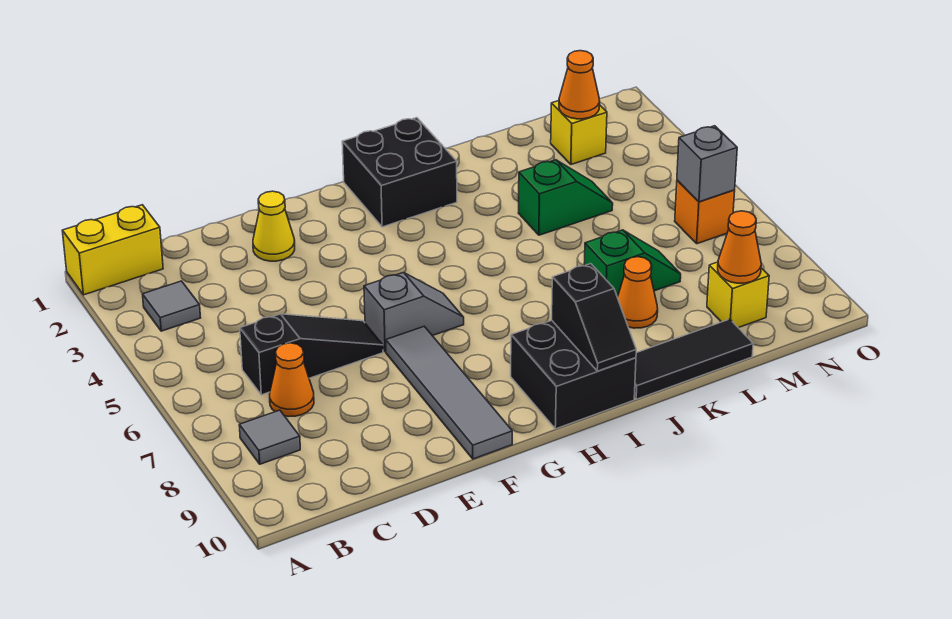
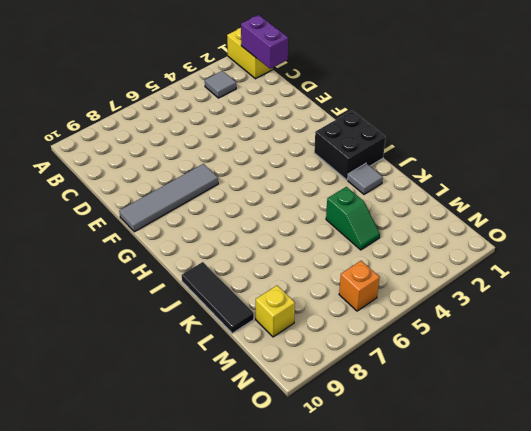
purple brick B1:C1 level 2 -> none
grey tile J2 level 1 -> grey tile B8 level 1
none -> black slope C6:E6 level 1 top C
none -> orange cone C7 level 1
none -> yellow cone E2 level 1

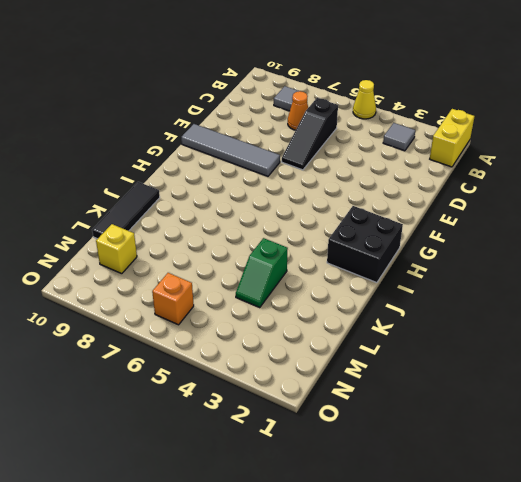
yellow cone A5 level 1 -> yellow cone E2 level 1
none -> grey slope F6:G6 level 1 top F
none -> black brick H9:I10 level 1
none -> green slope K7:L7 level 1 top K

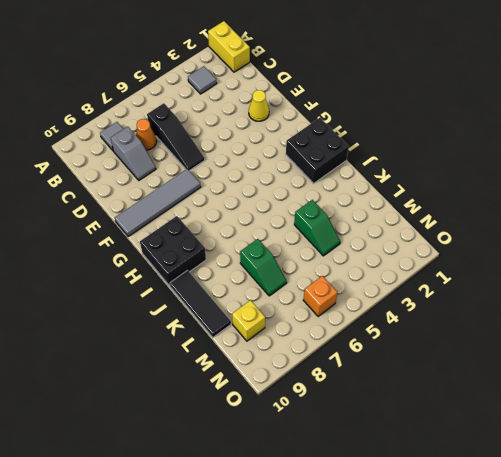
grey slope C8:D8 level 1 top C -> grey slope F6:G6 level 1 top F
none -> orange cone K8 level 1
none -> yellow brick M2 level 1
none -> black slope I9:I10 level 2 top 9

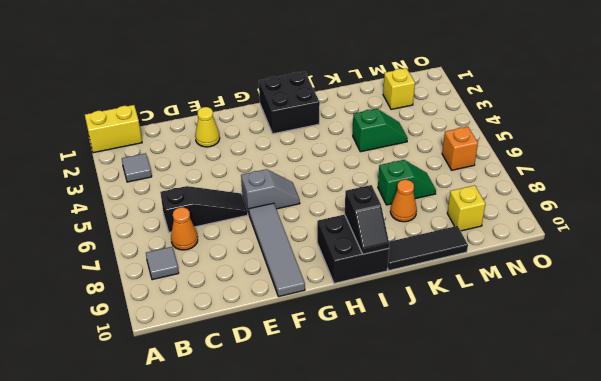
none -> orange cone M2 level 2
none -> orange cone M9 level 2
none -> grey brick N6 level 2

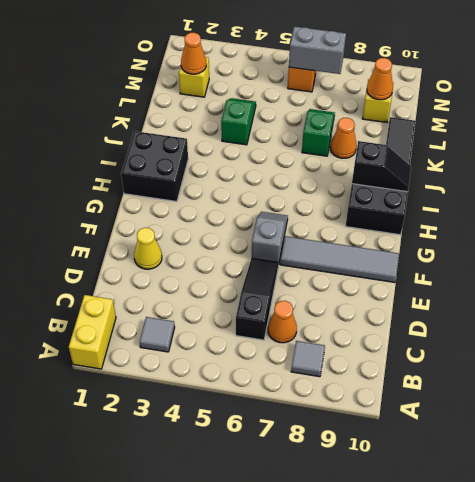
grey brick N6:N7 level 2 -> grey brick N6 level 2

